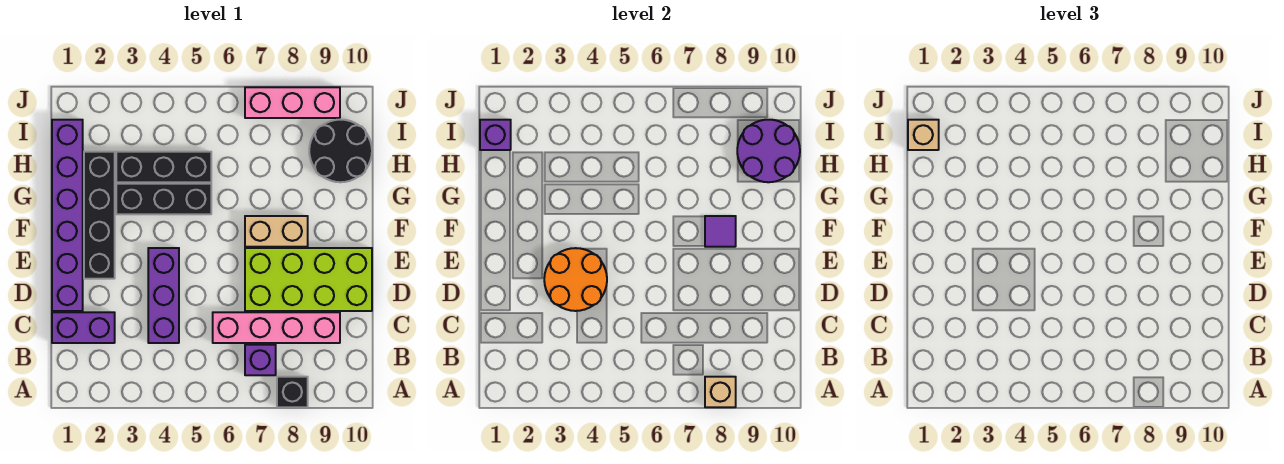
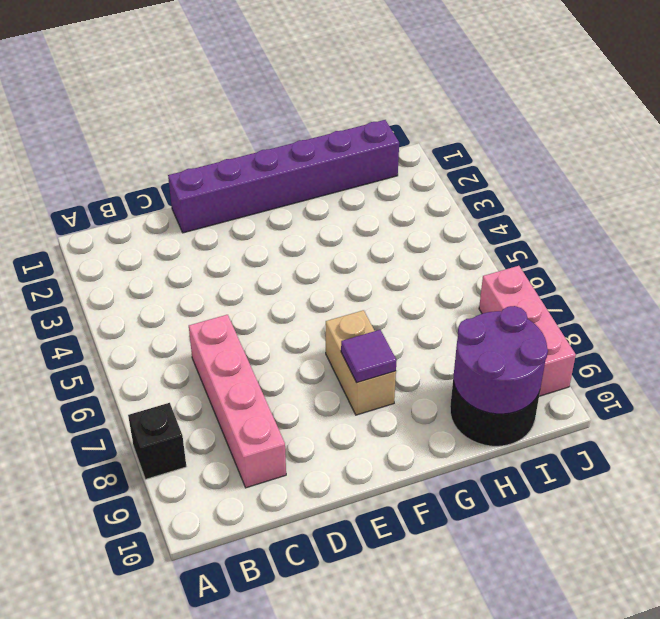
none -> purple brick B7 level 1
none -> purple brick C1:C2 level 1
none -> purple brick C4:E4 level 1

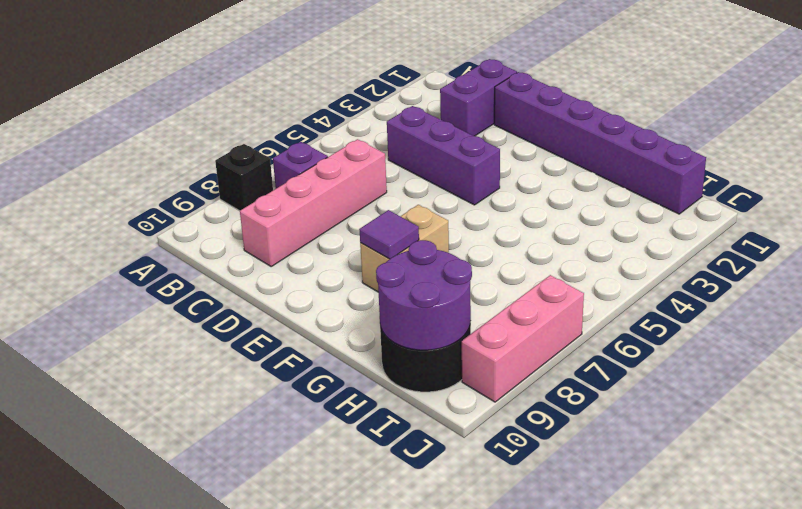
none -> lime brick D7:E10 level 1
none -> black brick E2:H2 level 1
none -> black brick G3:G5 level 1

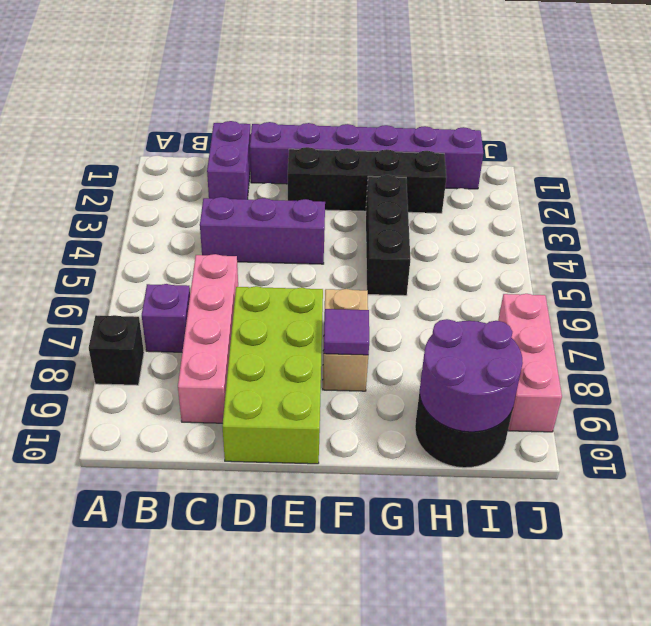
none -> black brick H3:H5 level 1
none -> tan brick A8 level 2
none -> orange round brick D3:E4 level 2

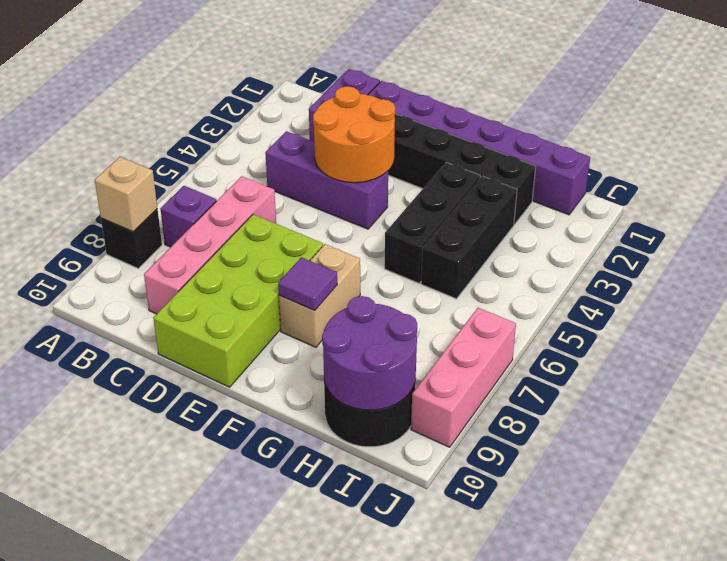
none -> purple brick I1 level 2
none -> tan brick I1 level 3

